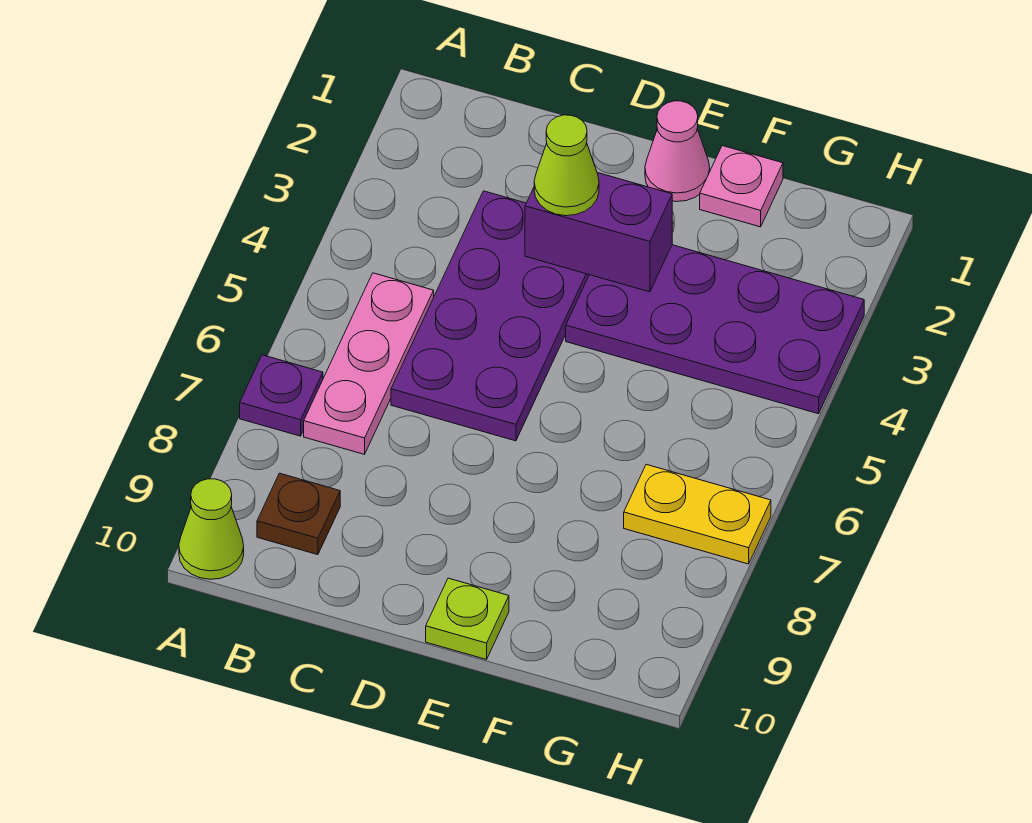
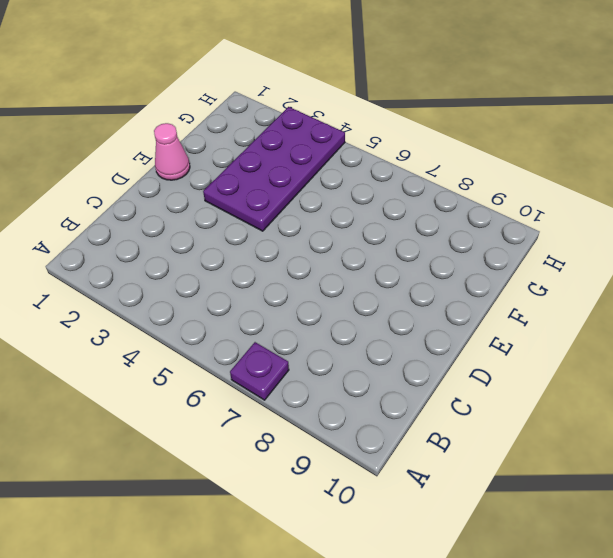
none -> lime cone A10 level 1
none -> pink plate B5:B7 level 1
none -> brown plate B9 level 1

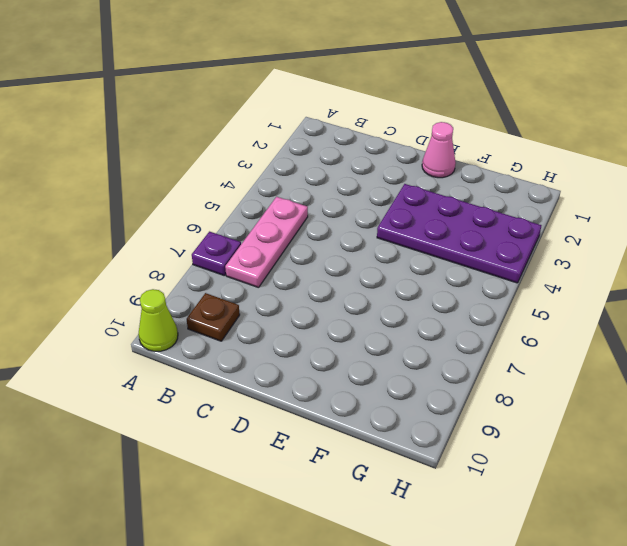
none -> purple plate C3:D6 level 1
none -> lime plate E10 level 1
none -> pink plate F1 level 1

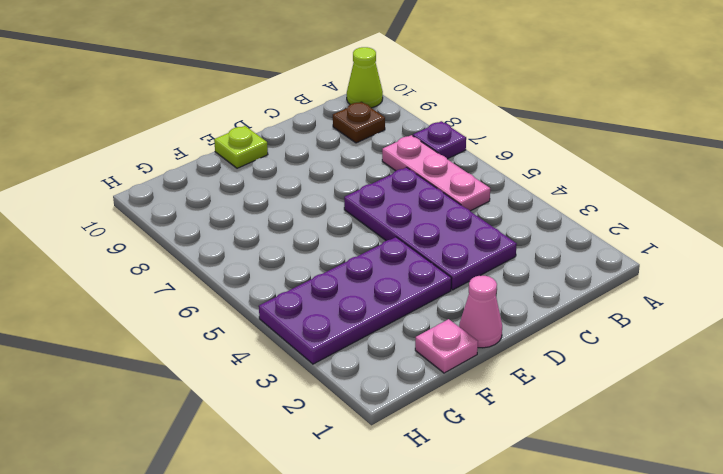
none -> yellow plate G7:H7 level 1
none -> purple brick D3:E3 level 2
none -> lime cone D3 level 3

